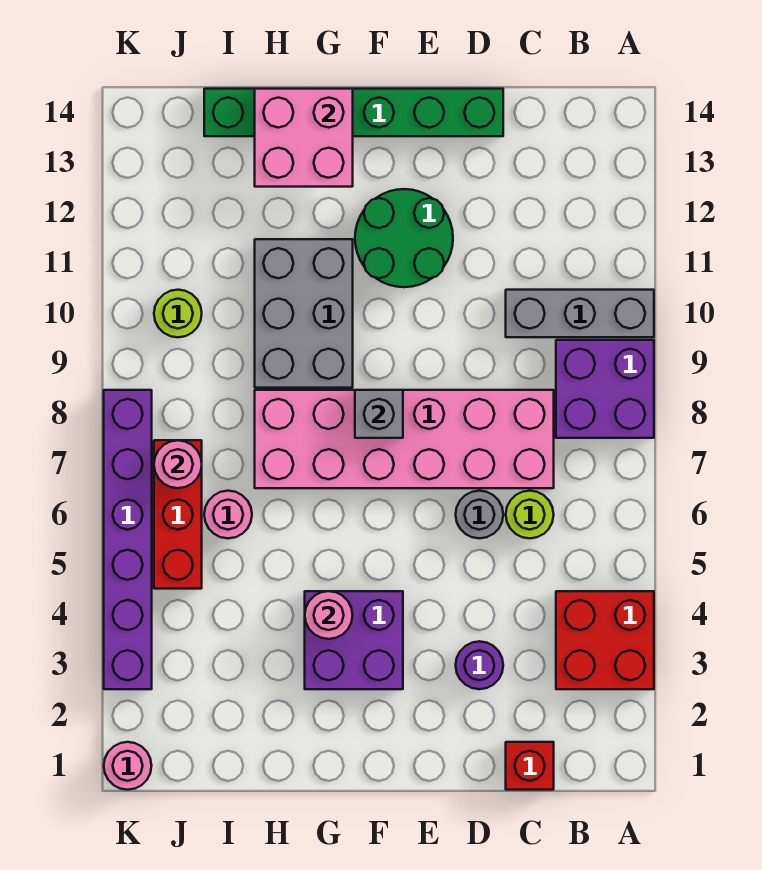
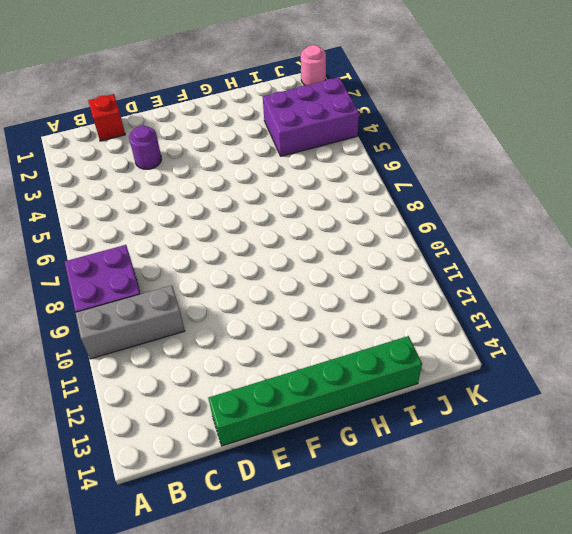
purple brick I3:K4 level 1 -> purple brick K3:K8 level 1
none -> red brick A3:B4 level 1
none -> lime round brick C6 level 1
none -> pink brick C7:H8 level 1

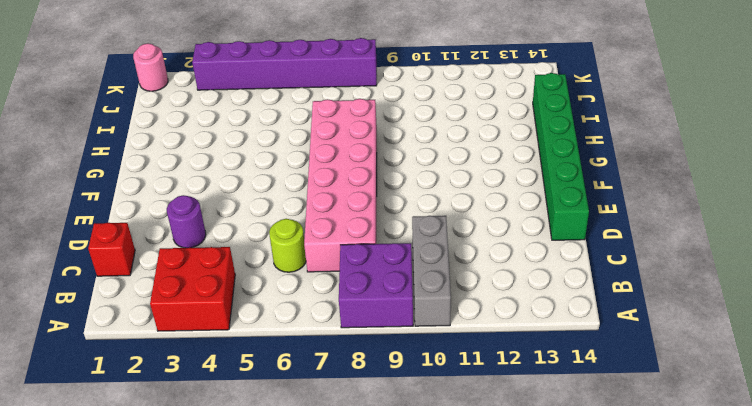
none -> grey round brick D6 level 1
none -> green round brick E11:F12 level 1
none -> purple brick F3:G4 level 1

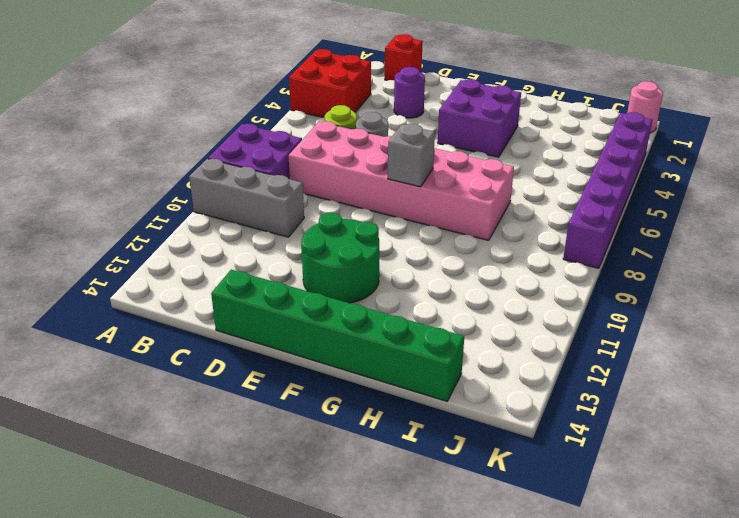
none -> grey brick G9:H11 level 1
none -> pink round brick I6 level 1
none -> red brick J5:J7 level 1

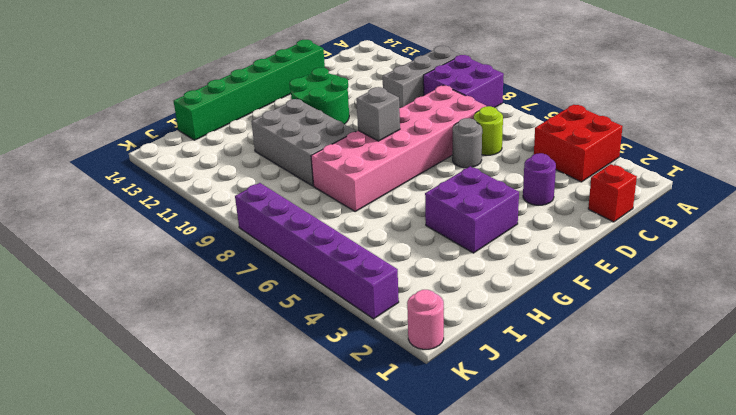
none -> pink round brick I6 level 1
none -> red brick J5:J7 level 1
none -> lime round brick J10 level 1

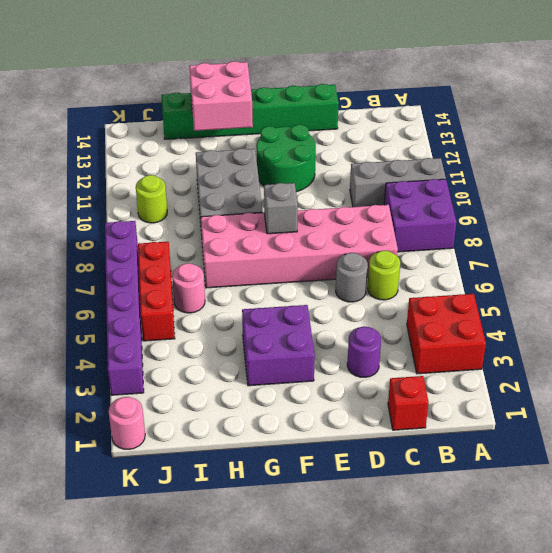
none -> pink round brick G4 level 2
none -> pink round brick J7 level 2

